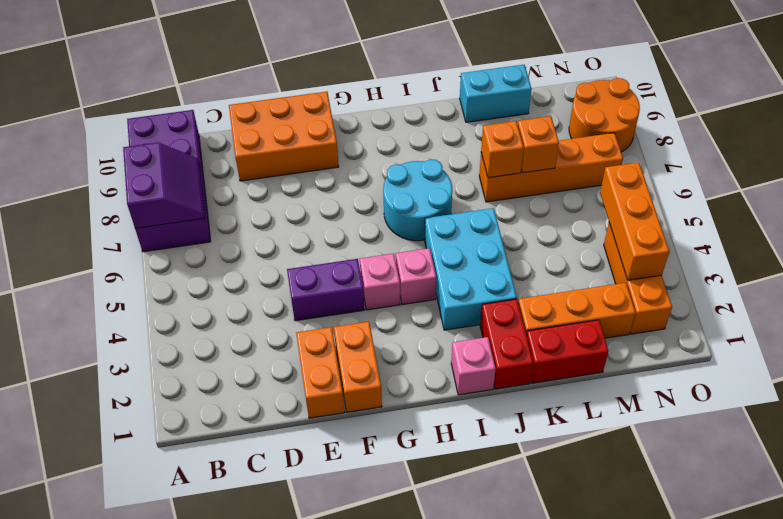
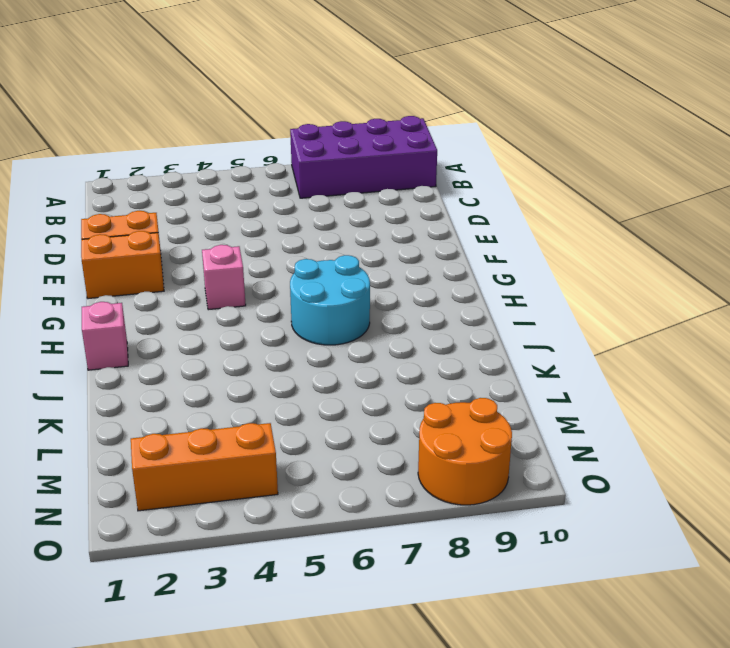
none -> orange brick D9:F10 level 1
none -> purple brick E4:F4 level 1
none -> pink brick H4 level 1

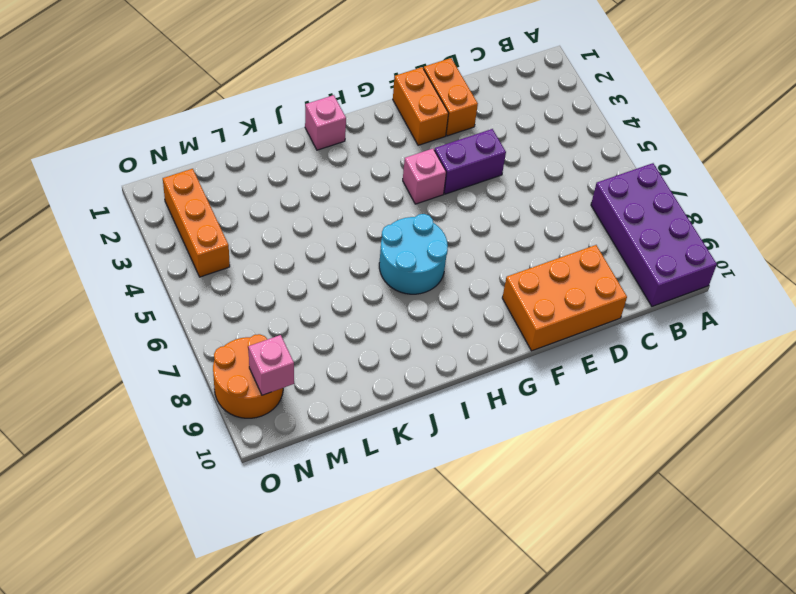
pink brick N9 level 2 -> pink brick H4 level 1
none -> cyan brick I3:J5 level 1
none -> red brick J1:J2 level 1
none -> red brick K1:L1 level 1

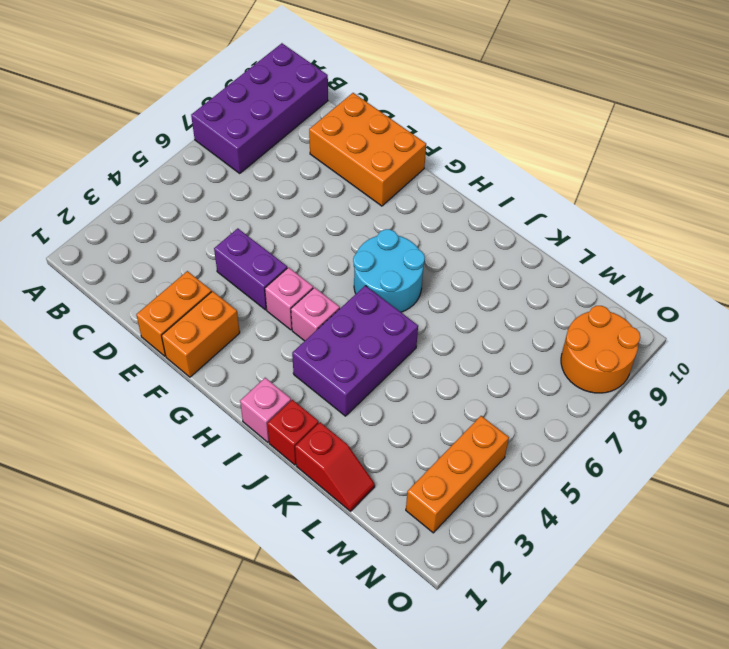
purple brick I3:J5 level 1 -> cyan brick I3:J5 level 1
red brick J1 level 1 -> red brick J1:J2 level 1
red slope K1:L1 level 1 top K -> red brick K1:L1 level 1
none -> orange brick K2:M2 level 1
none -> orange brick K7:N7 level 1
none -> cyan brick K10:L10 level 1

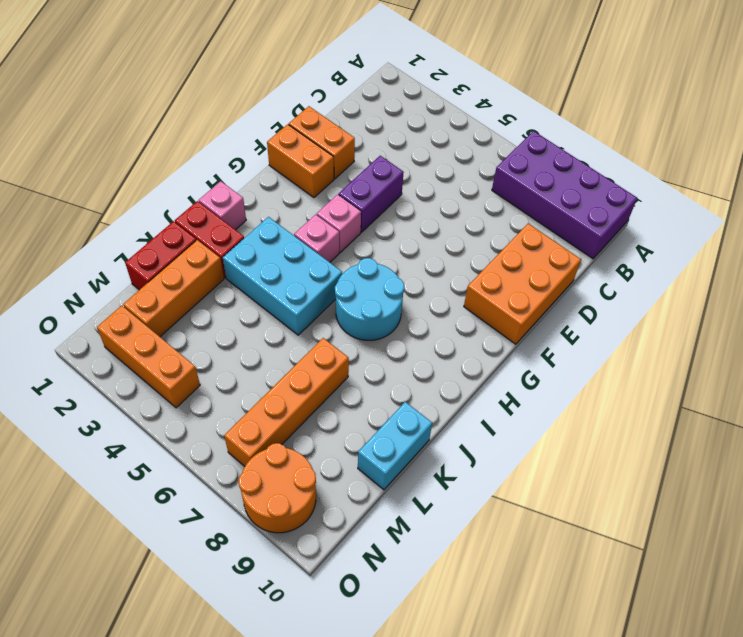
none -> purple slope A7:B8 level 2 top A
none -> orange brick K7 level 2
none -> orange brick L7 level 2

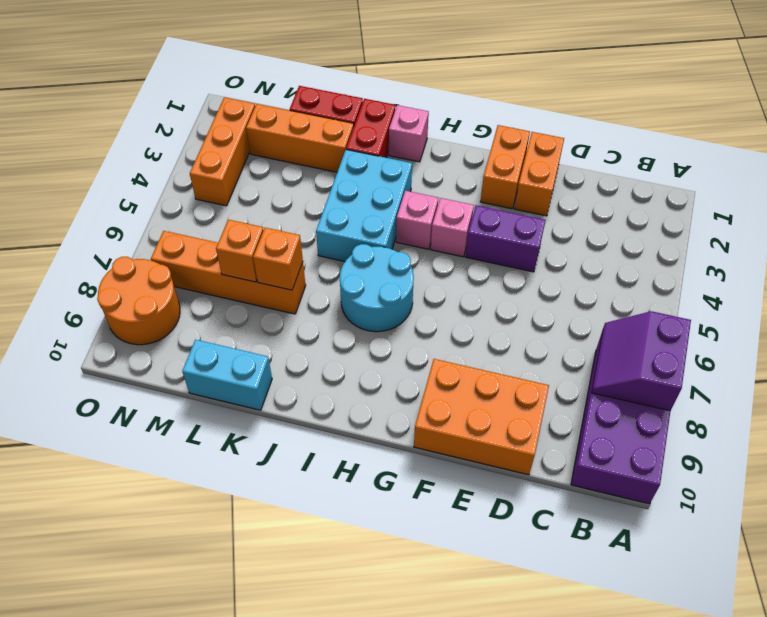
none -> orange brick N3:N5 level 2

